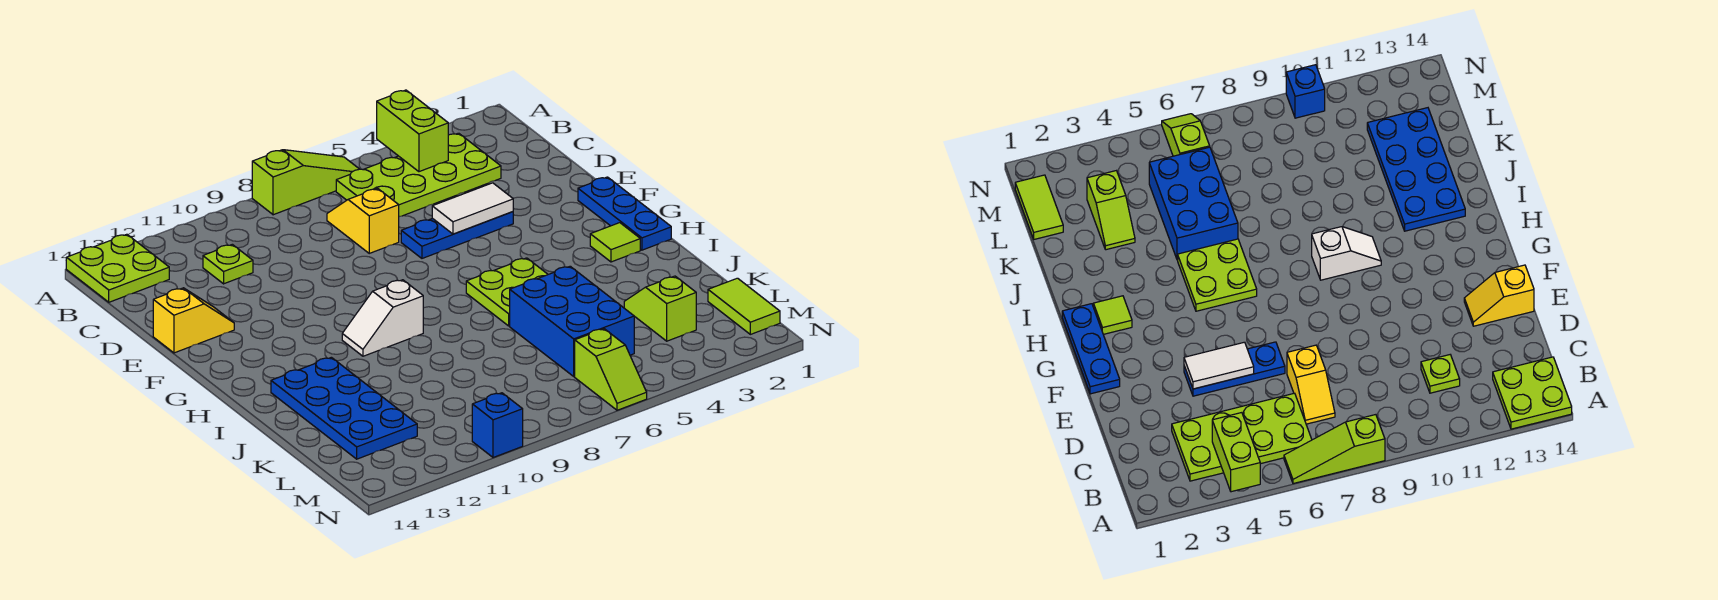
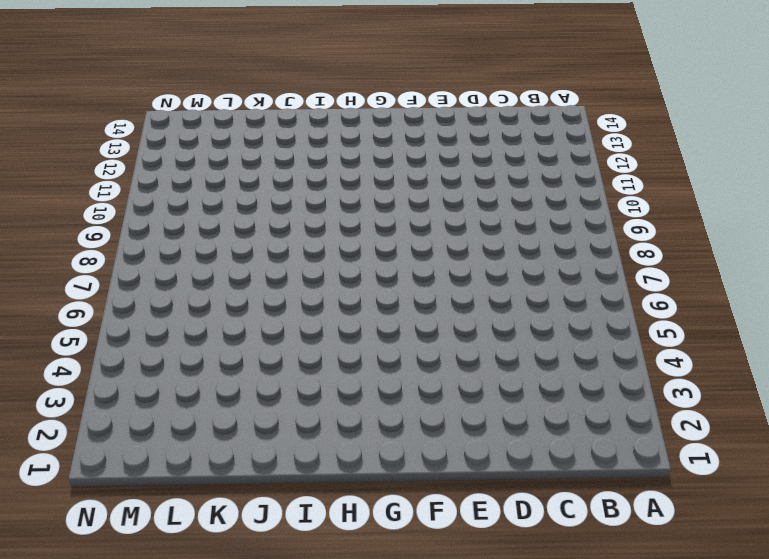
none -> lime slope A6:A8 level 1 top 8
none -> lime plate A13:B14 level 1
none -> lime plate B3:C6 level 1

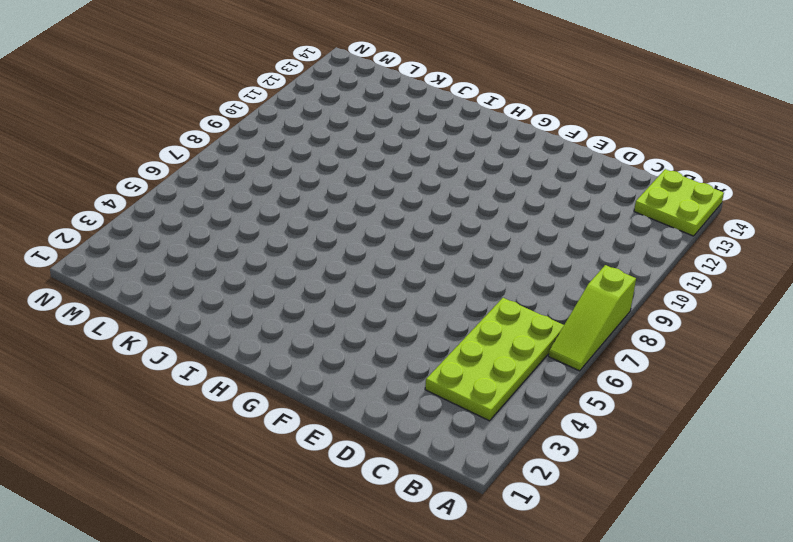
none -> yellow slope C7:D7 level 1 top D
none -> lime plate C11 level 1
none -> blue plate E4:E6 level 1

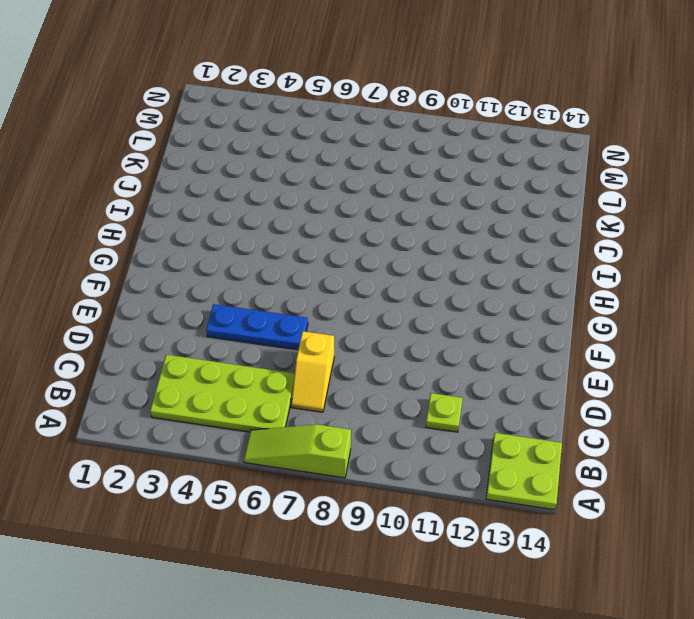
none -> yellow slope E13:E14 level 1 top 14
none -> blue plate F1:H1 level 1
none -> lime tile H2 level 1

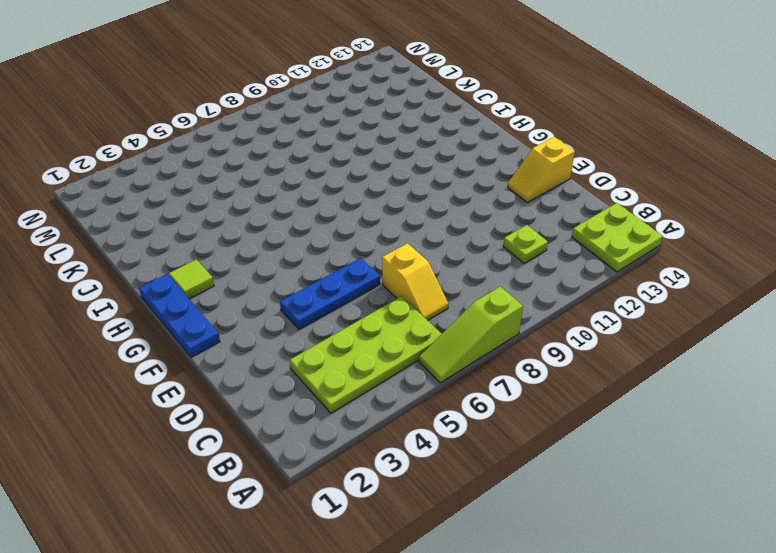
none -> lime plate H5:I6 level 1
none -> white slope H9:H10 level 1 top 9
none -> blue plate I12:L13 level 1

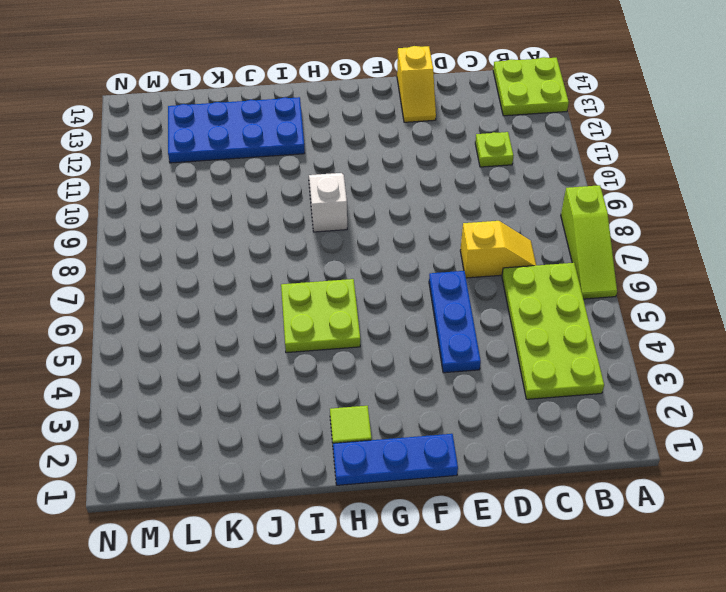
none -> blue brick J5:L6 level 1
none -> lime slope K3:L3 level 1 top L
none -> lime tile L1:M1 level 1

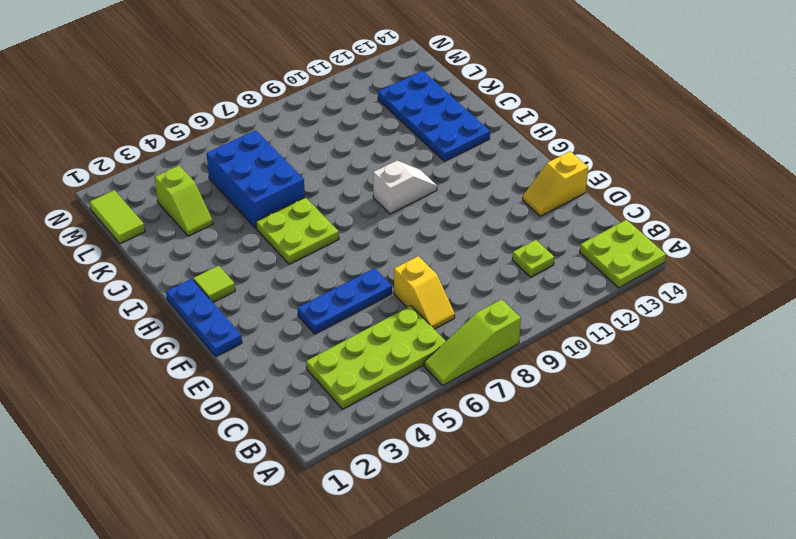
none -> lime slope M6:N6 level 1 top M
none -> blue brick N10 level 1
none -> lime brick A4:B4 level 2

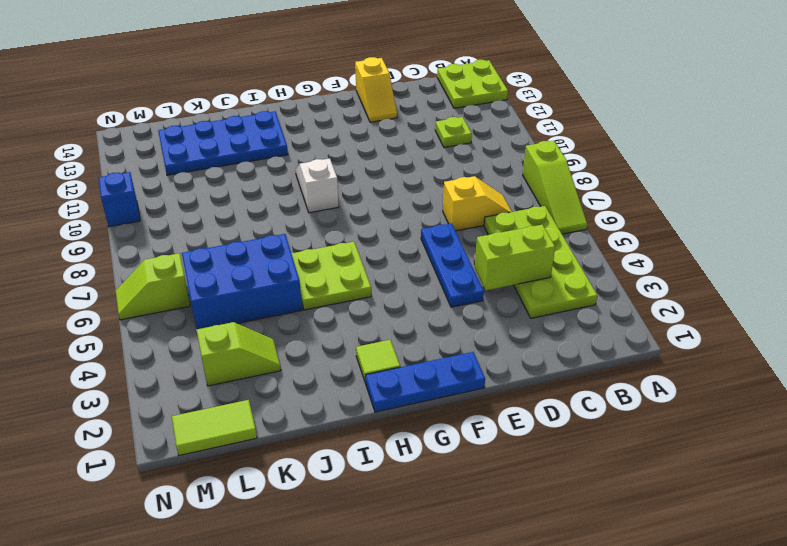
lime brick C4:D4 level 2 -> lime brick A4:B4 level 2
none -> white tile E4:E5 level 2

